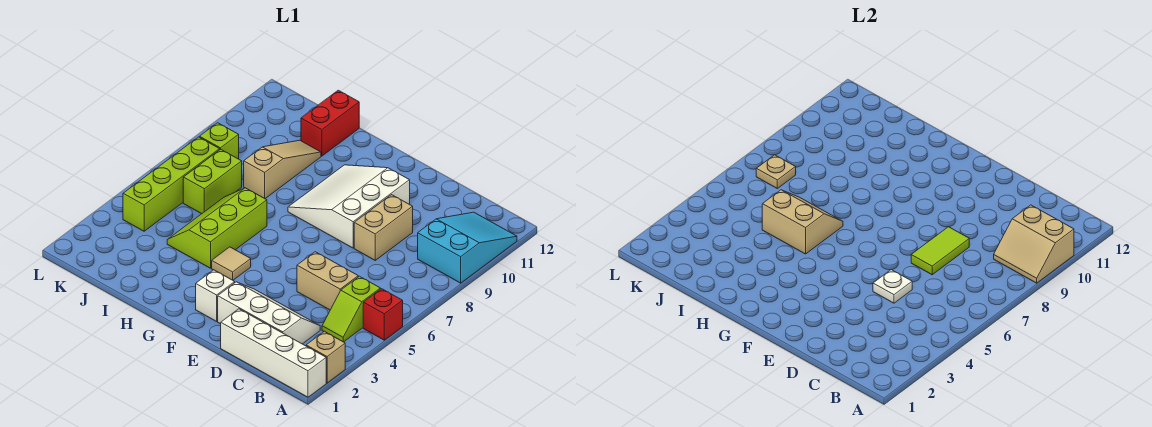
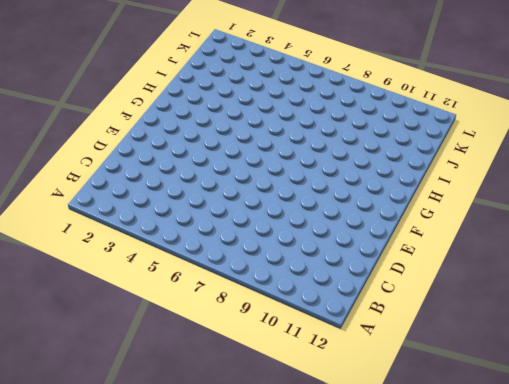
none -> white brick A1:D1 level 1
none -> tan brick A2 level 1
none -> red brick A5 level 1

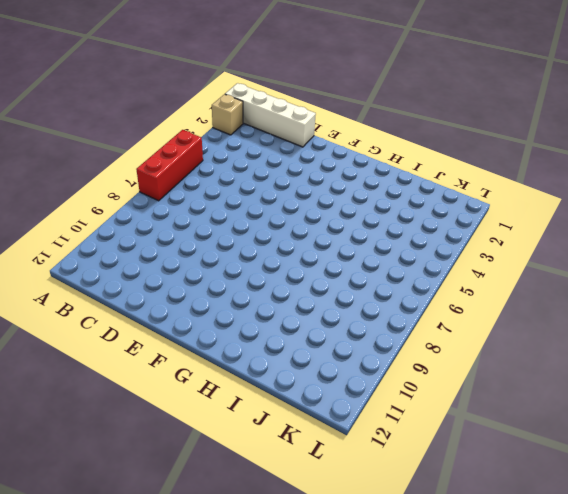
red brick A5:A7 level 1 -> red brick A5 level 1
none -> cyan slope A9:B11 level 1 top 9
none -> lime slope B4:B5 level 1 top 5
none -> white slope C2:E3 level 1 top 2

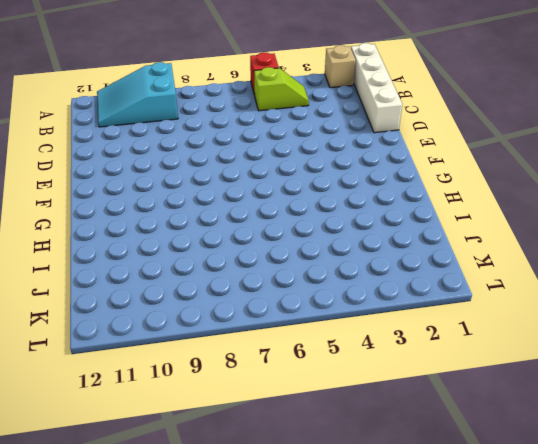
none -> white slope C2:E3 level 1 top 2
none -> tan brick C5:D5 level 1
none -> tan brick D8:D9 level 1

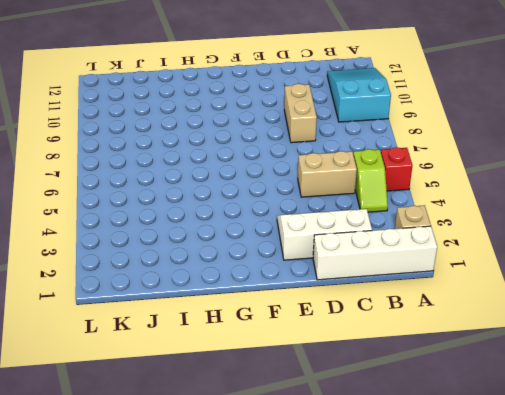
none -> white slope E8:G10 level 1 top E
none -> white brick F2 level 1
none -> tan tile G4 level 1

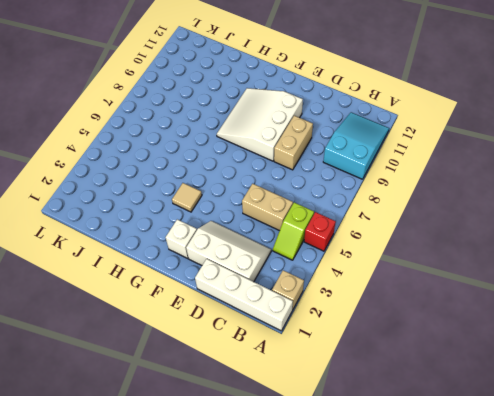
none -> lime slope H4:I6 level 1 top H
none -> tan slope I8:I10 level 1 top 8
none -> red brick I11:I12 level 1

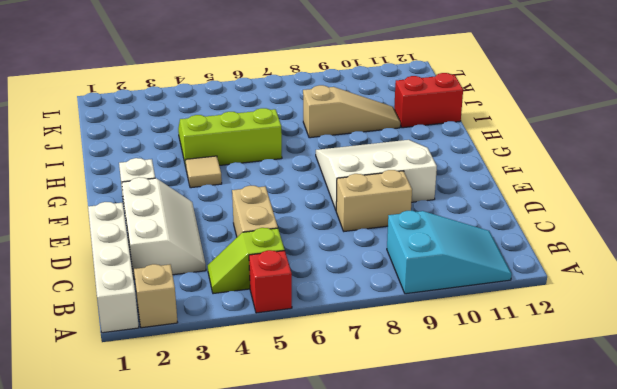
none -> lime brick J6:J7 level 1
none -> lime brick K4:K7 level 1
none -> lime brick K8 level 1

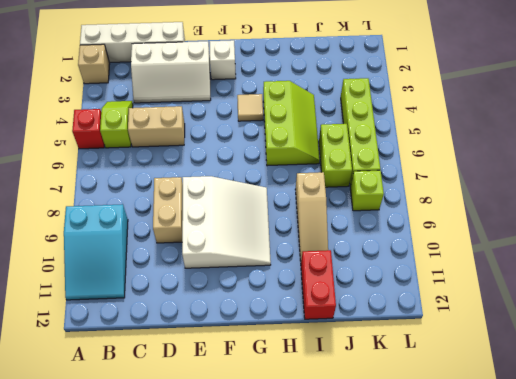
none -> tan slope A9:B10 level 2 top 10
none -> white plate D5 level 2
none -> lime tile D7:D8 level 2

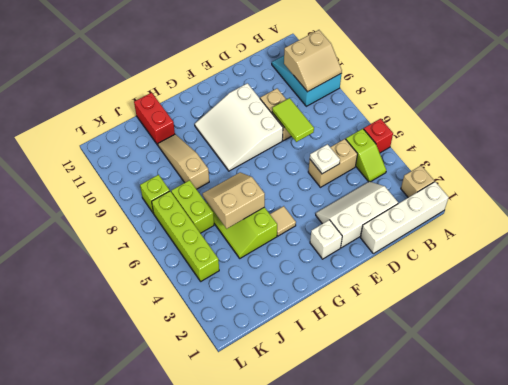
none -> tan plate K7 level 2

